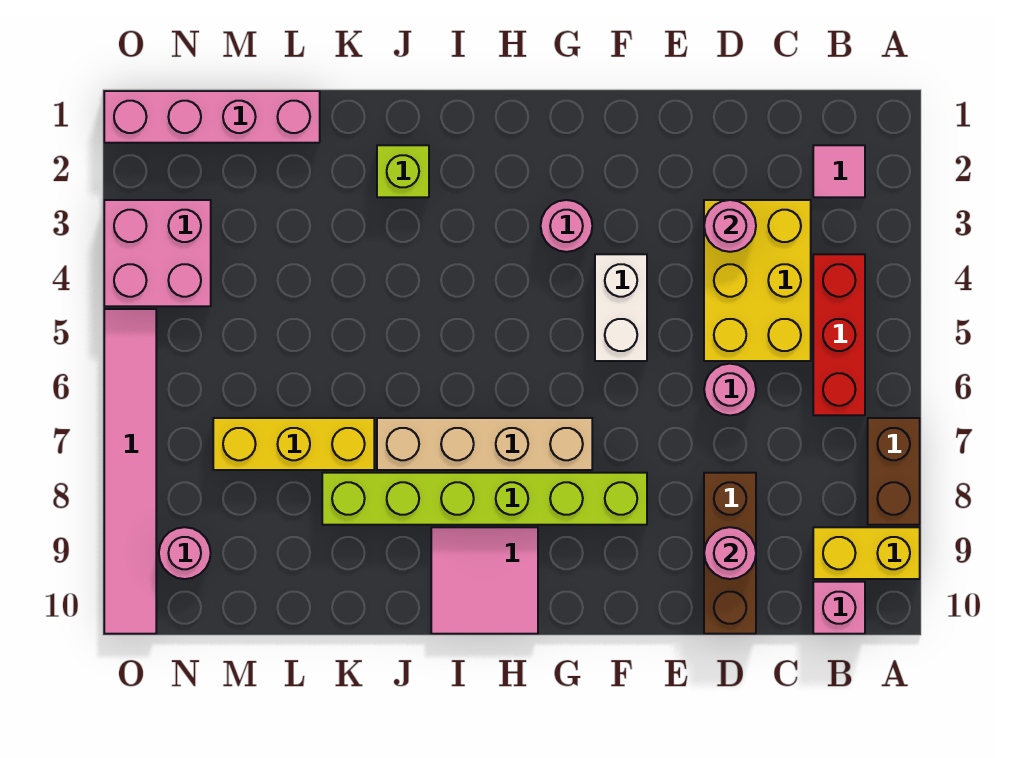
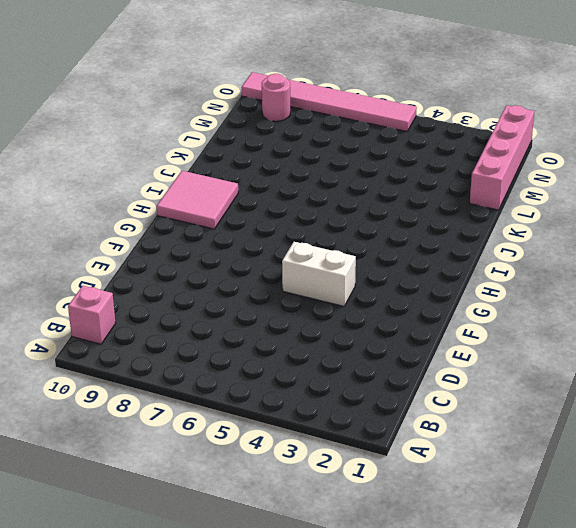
none -> brown brick A7:A8 level 1
none -> yellow brick A9:B9 level 1
none -> pink tile B2 level 1

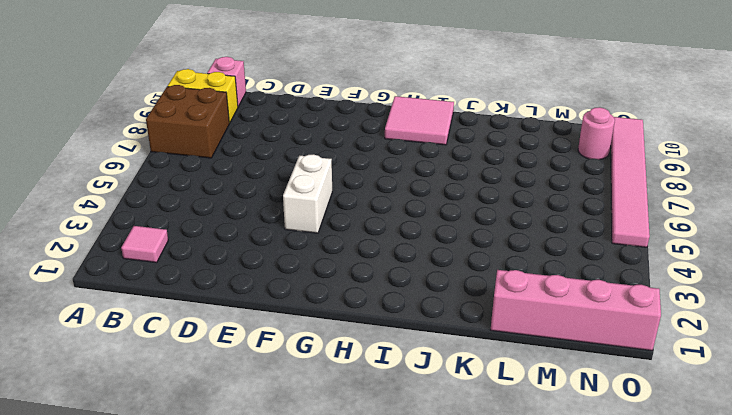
brown brick A7:B8 level 1 -> brown brick A7:A8 level 1
none -> red brick B4:B6 level 1
none -> yellow brick C3:D5 level 1
none -> pink round brick D6 level 1

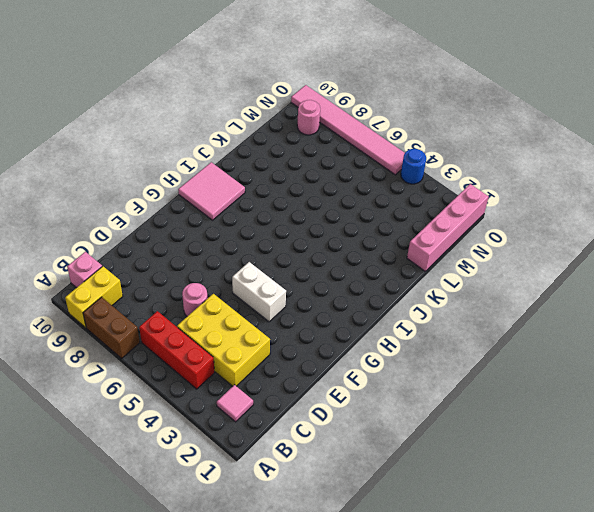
blue round brick O4 level 1 -> pink brick N3:O4 level 1
none -> brown brick D8:D10 level 1
none -> lime brick F8:K8 level 1
none -> pink round brick G3 level 1

